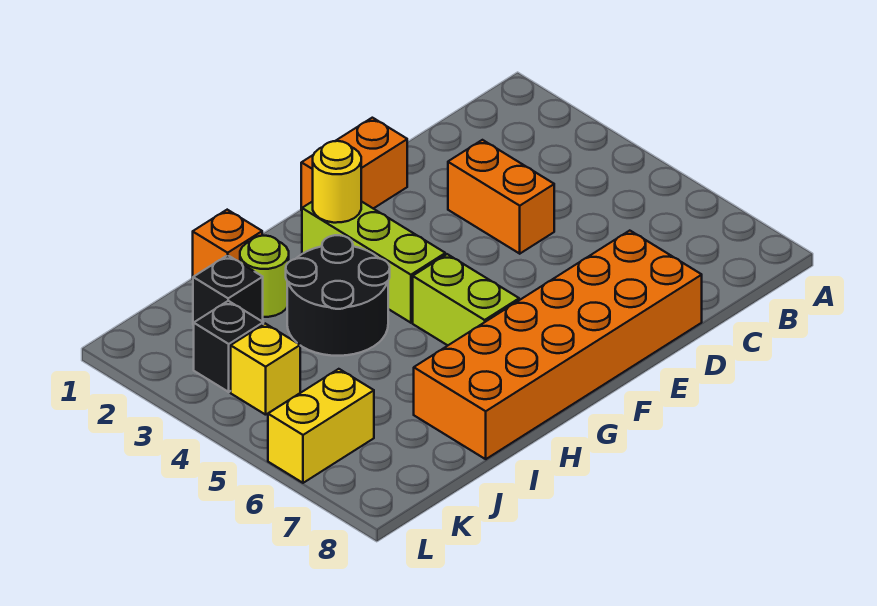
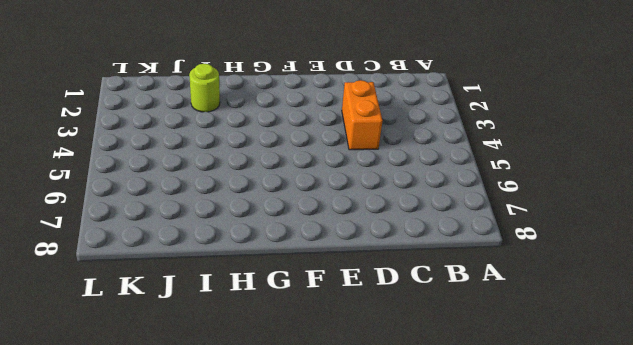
none -> orange brick D7:I8 level 1
none -> orange brick E1:F1 level 1
none -> lime brick G2:G4 level 1

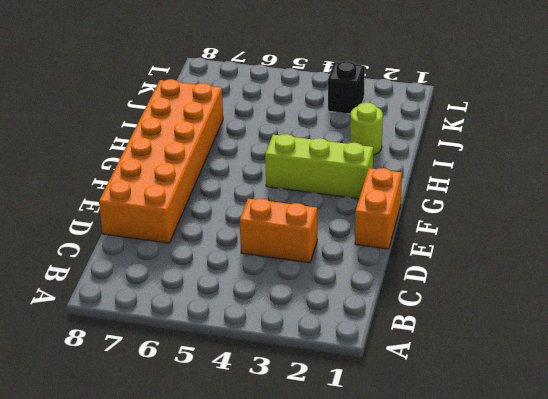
none -> lime brick G5:G6 level 1
none -> black round brick H3:I4 level 1
none -> orange brick I1 level 1

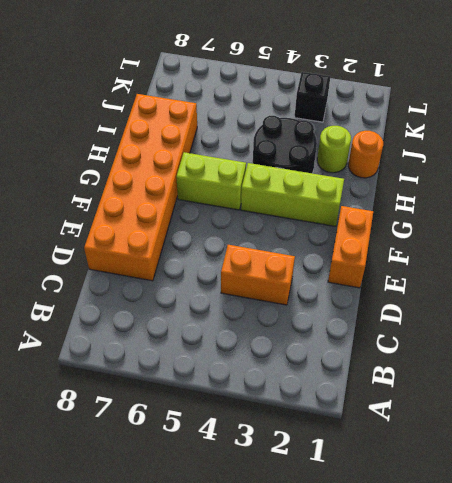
orange round brick I1 level 1 -> orange brick I1 level 1
none -> black brick J2 level 1
none -> yellow brick K4 level 1
none -> yellow brick K6:L6 level 1

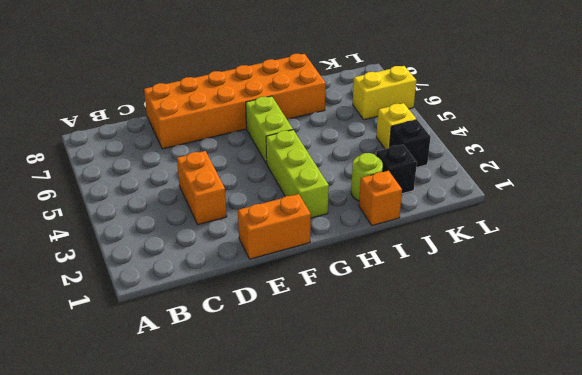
none -> black round brick H3:I4 level 1
none -> yellow round brick G2 level 2

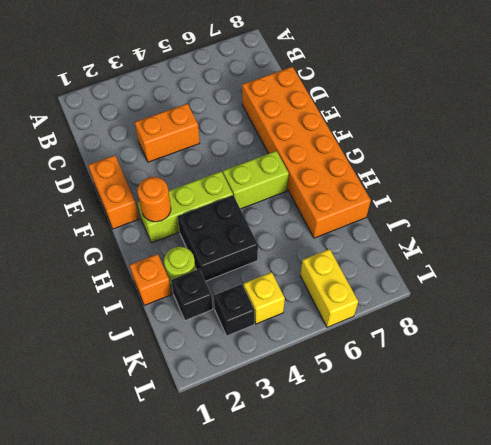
orange round brick G2 level 2 -> yellow round brick G2 level 2
black brick H3:I4 level 1 -> black round brick H3:I4 level 1

